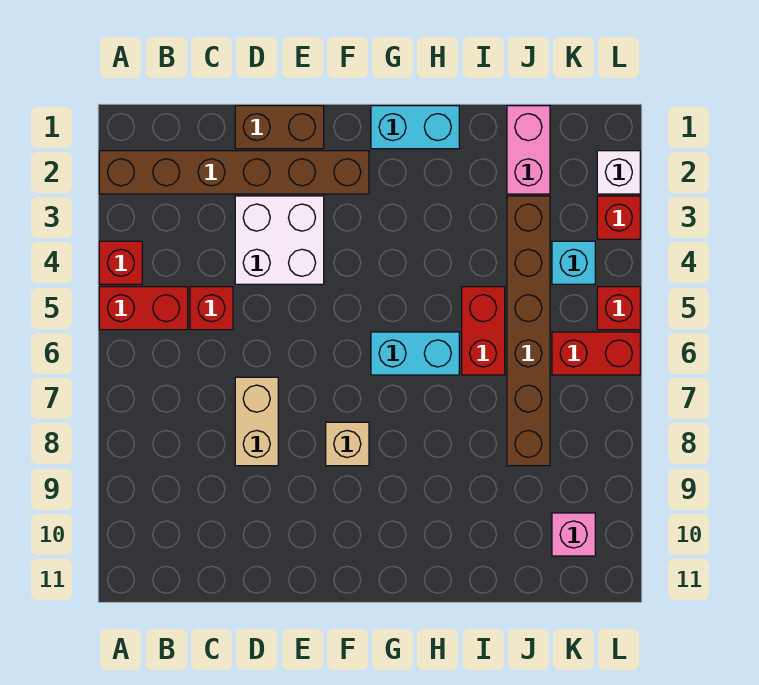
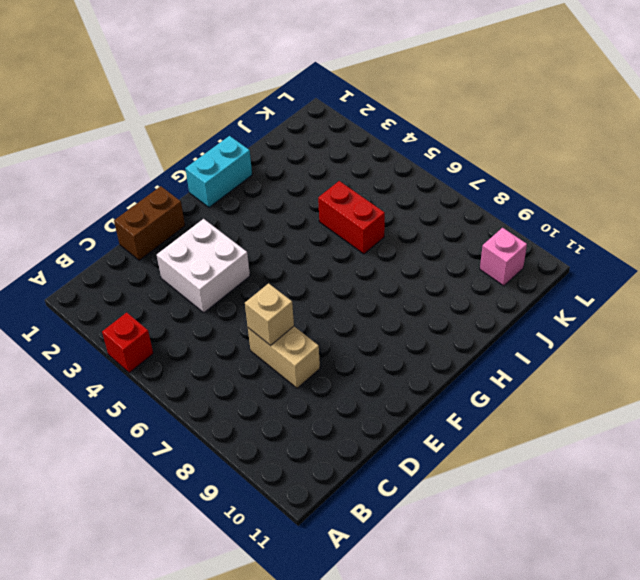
tan brick D7 level 2 -> tan brick F8 level 1
none -> brown brick A2:F2 level 1
none -> red brick A5:B5 level 1
none -> red brick C5 level 1

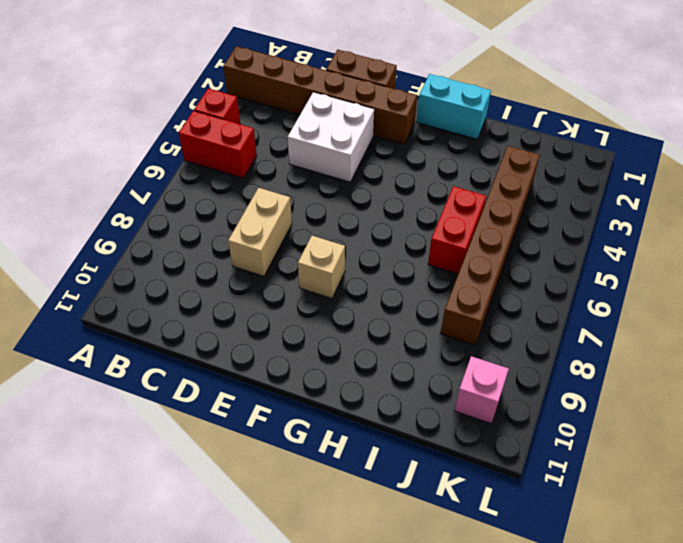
none -> red brick C5 level 1
none -> cyan brick G6:H6 level 1
none -> pink brick J1:J2 level 1

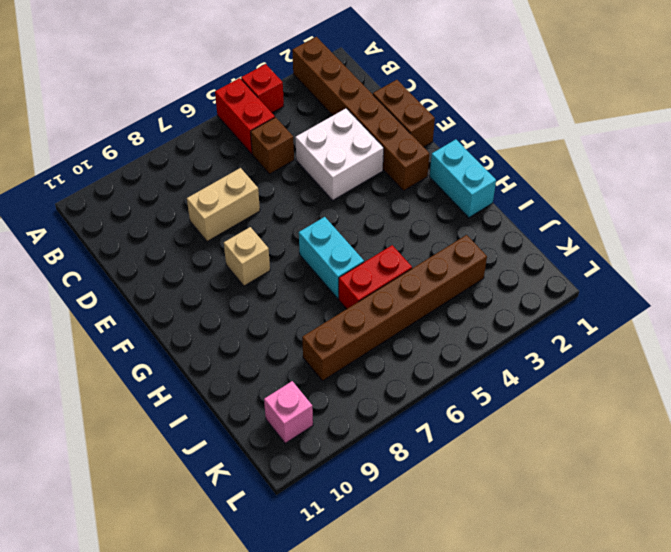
brown brick C5 level 1 -> red brick C5 level 1
none -> pink brick J1:J2 level 1
none -> cyan brick K4 level 1
none -> red brick K6:L6 level 1

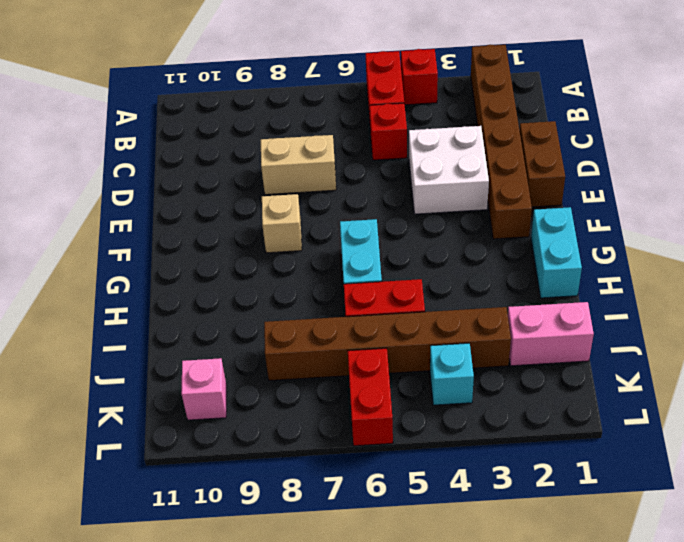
none -> white brick L2 level 1
none -> red brick L3 level 1
none -> red brick L5 level 1

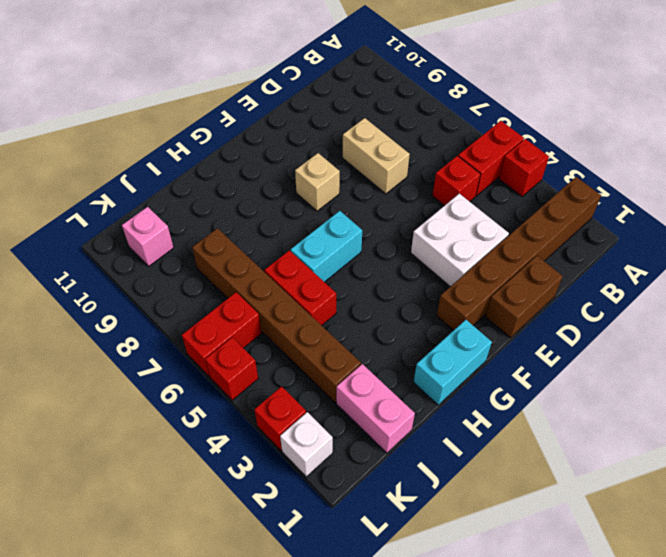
none -> cyan brick K4 level 1

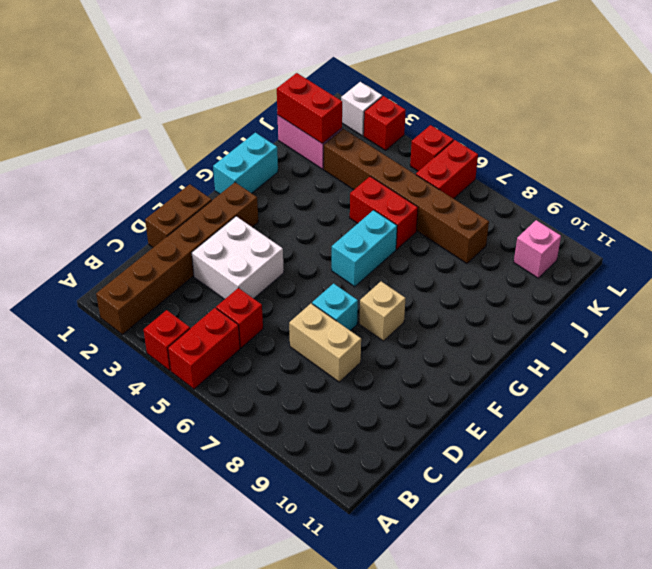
cyan brick E7 level 1 -> cyan brick K4 level 1
red brick J1:J2 level 2 -> none

